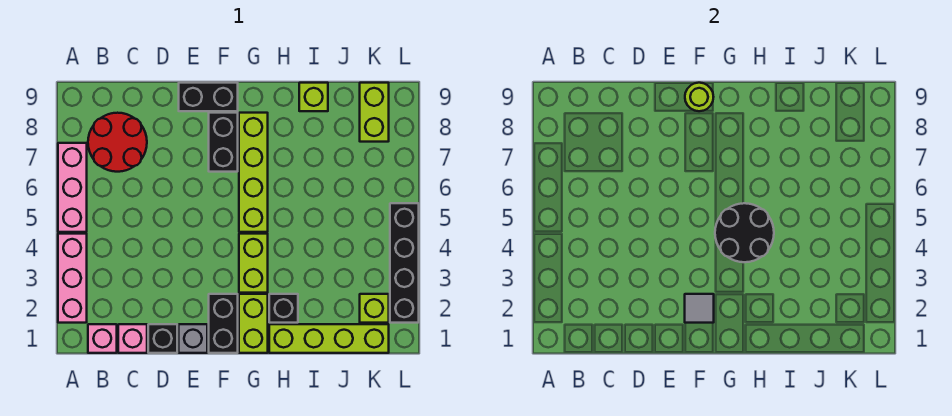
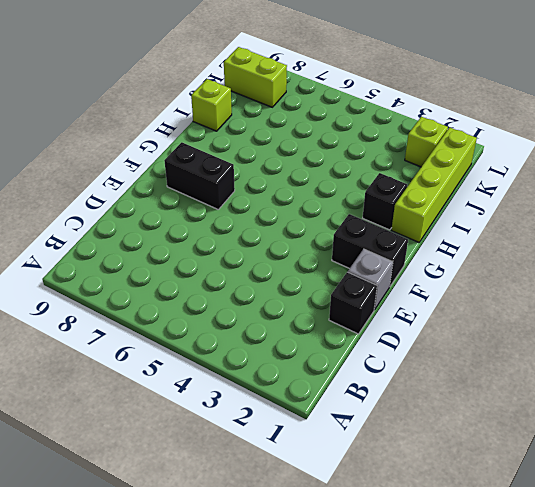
none -> pink brick A2:A4 level 1
none -> pink brick A5:A7 level 1
none -> pink brick B1 level 1

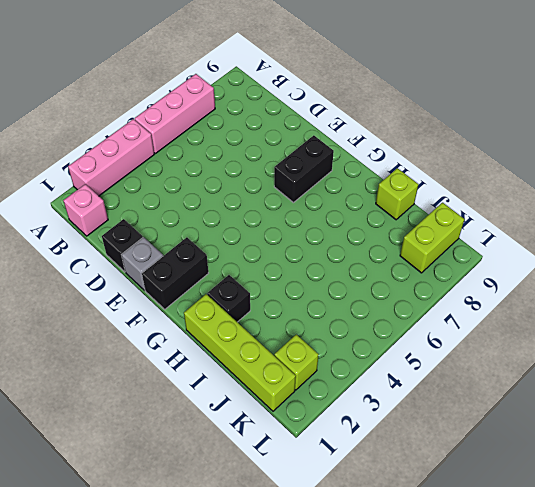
none -> red round brick B7:C8 level 1
none -> pink brick C1 level 1
none -> black brick E9:F9 level 1

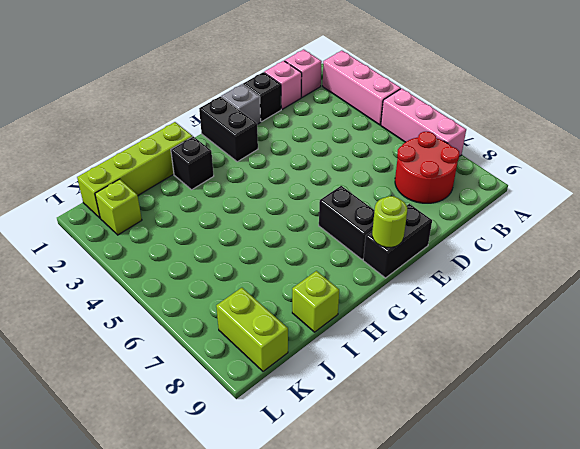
none -> lime brick G1:G2 level 1
none -> lime brick G3:G4 level 1
none -> lime brick G5:G8 level 1

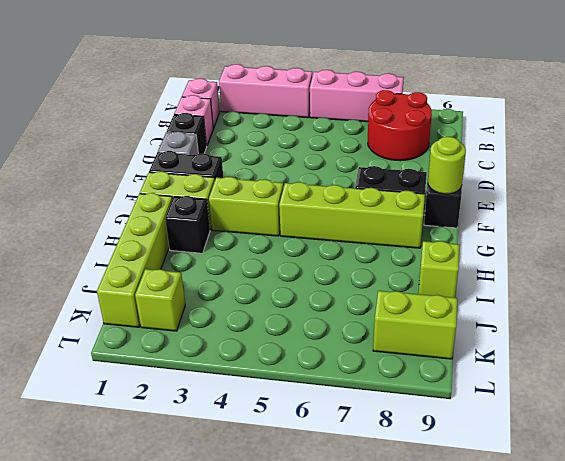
none -> black brick L2:L5 level 1
none -> grey tile F2 level 2
none -> black round brick G4:H5 level 2

